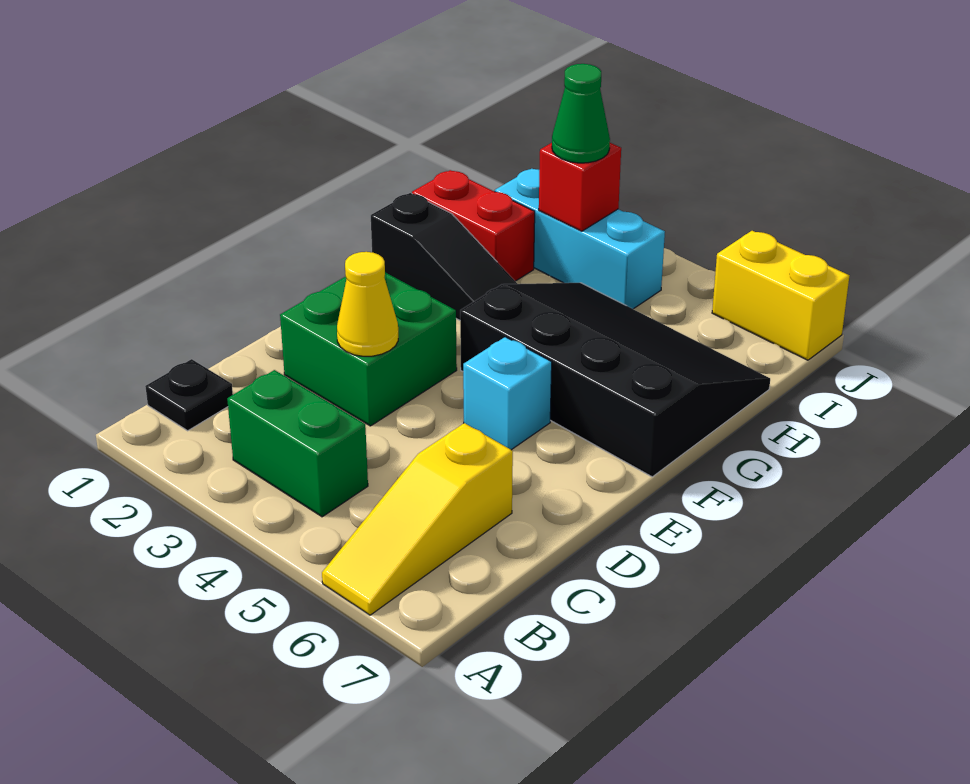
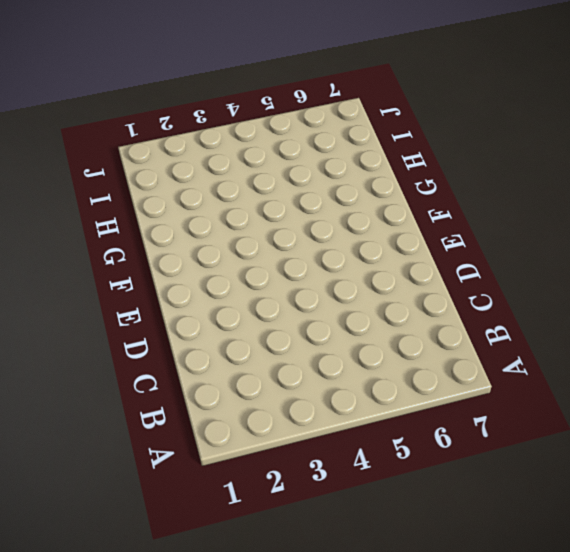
none -> yellow slope A6:C6 level 1 top C
none -> black plate B1 level 1
none -> green brick B3:B4 level 1

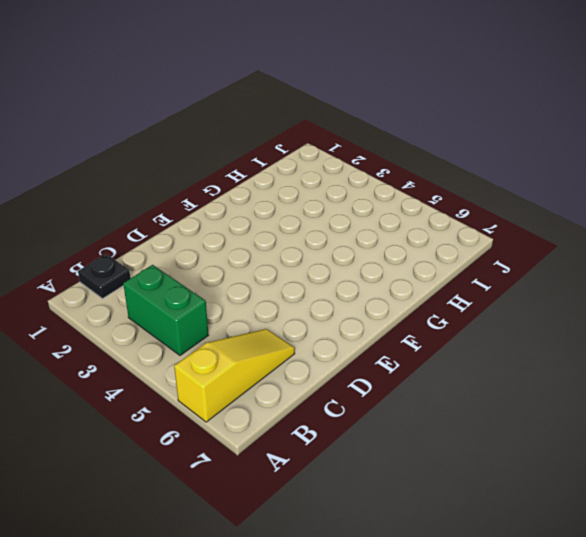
yellow slope A6:C6 level 1 top A -> yellow slope A6:C6 level 1 top C
none -> green brick D2:E3 level 1
none -> cyan brick E5 level 1
none -> black slope F4:H7 level 1 top F

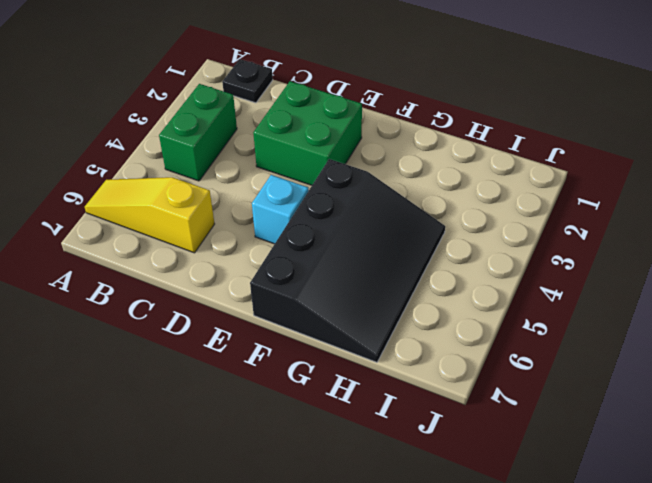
none -> black slope G1:G3 level 1 top 1
none -> red brick H1:H2 level 1
none -> cyan brick I2:I4 level 1

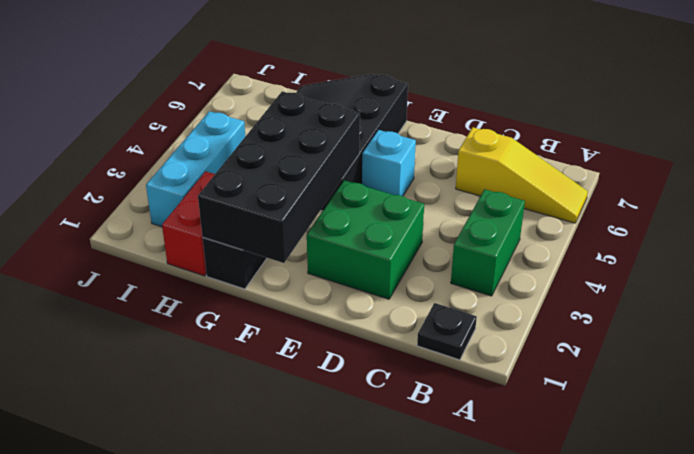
black brick F1:G4 level 2 -> none
none -> yellow brick J6:J7 level 1
none -> yellow cone D3 level 2
none -> red brick I3 level 2

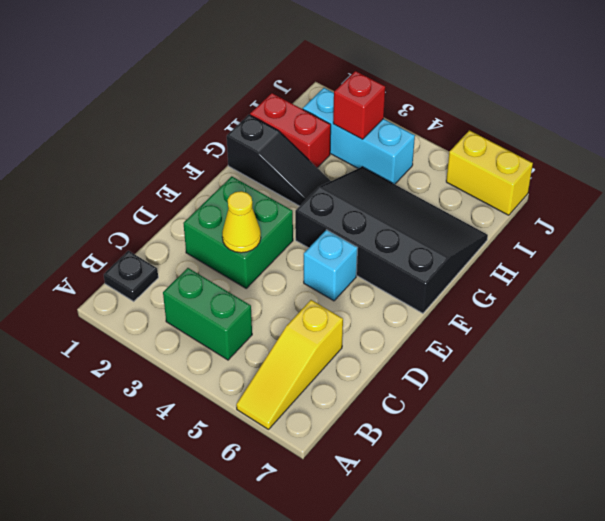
none -> green cone I3 level 3

